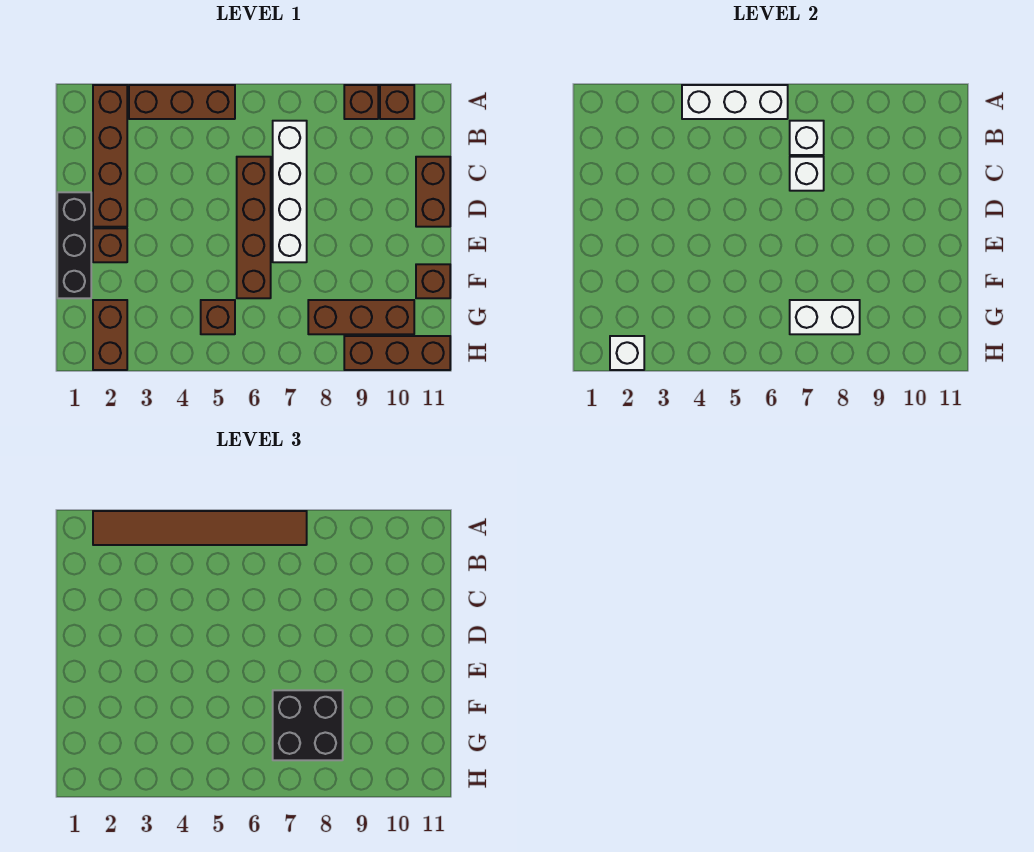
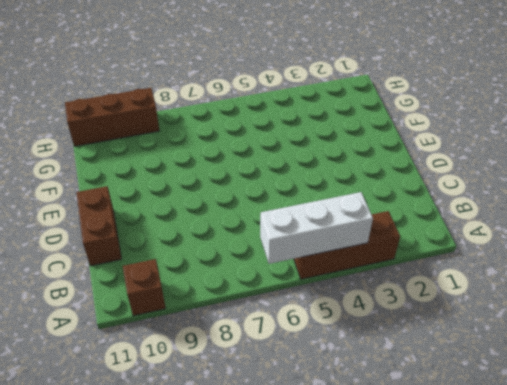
none -> brown brick A2:D2 level 1
none -> brown brick A9 level 1
none -> white brick B7:E7 level 1

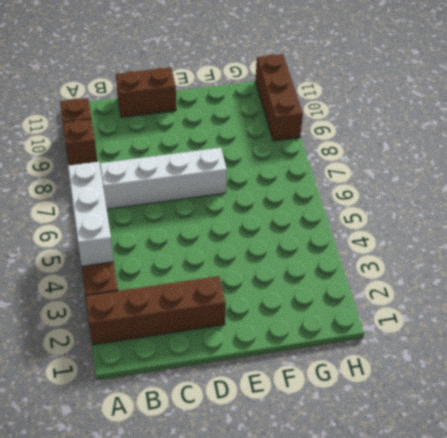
none -> brown brick C6:F6 level 1
none -> black brick D1:F1 level 1
none -> brown brick E2 level 1

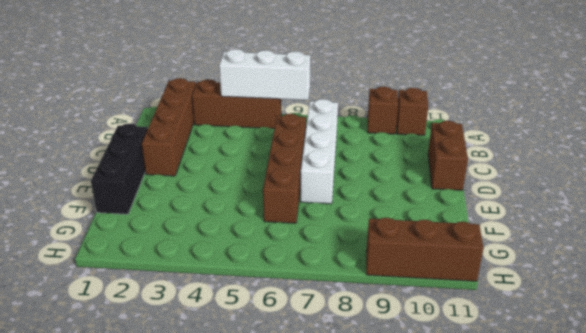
none -> brown brick E2 level 1
none -> brown brick F11 level 1
none -> brown brick G2:H2 level 1

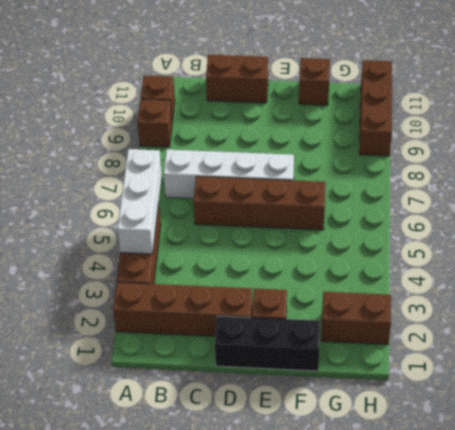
none -> brown brick G5 level 1
none -> brown brick G8:G10 level 1
none -> white brick B7 level 2

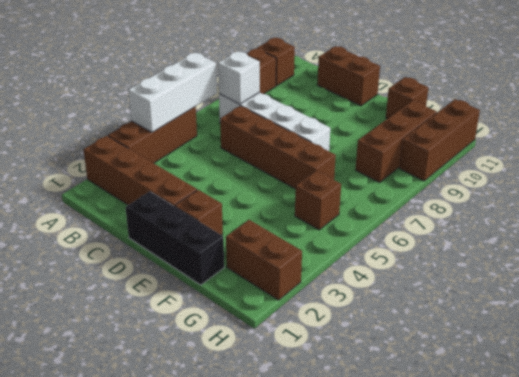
none -> white brick C7 level 2
none -> white brick G7:G8 level 2
none -> white brick H2 level 2

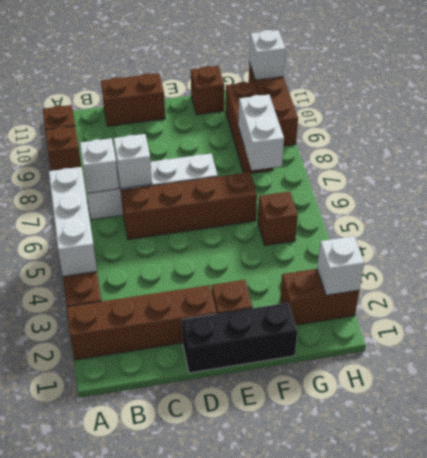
white brick H11 level 2 -> none
none -> brown tile A2:A7 level 3
none -> black brick F7:G8 level 3

